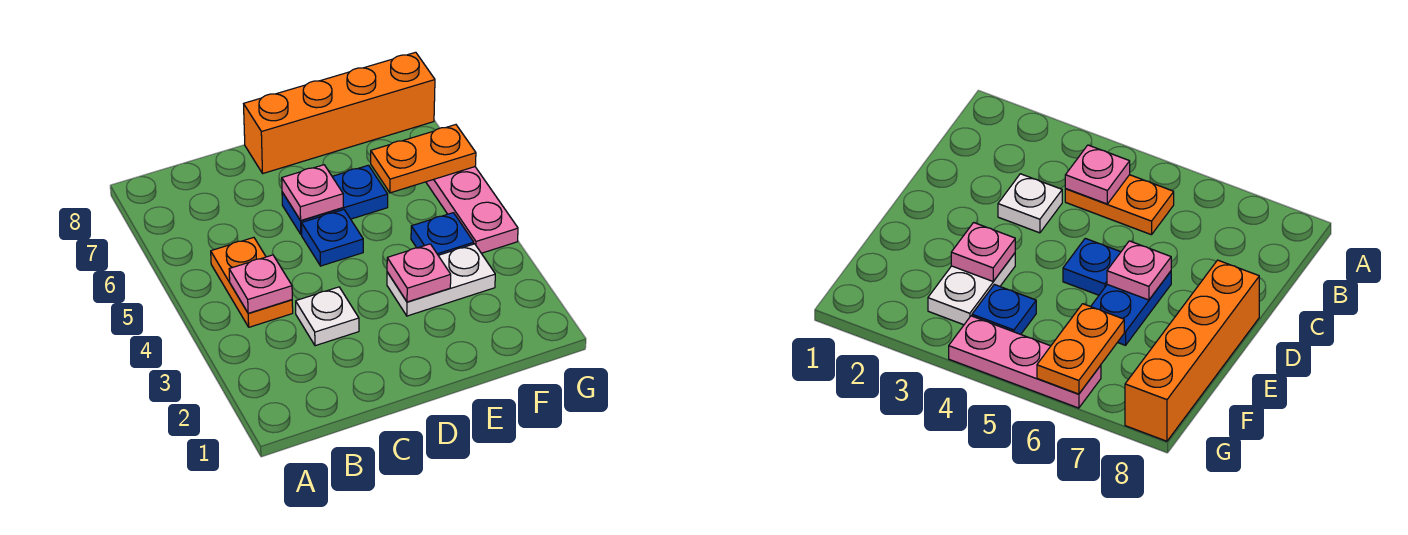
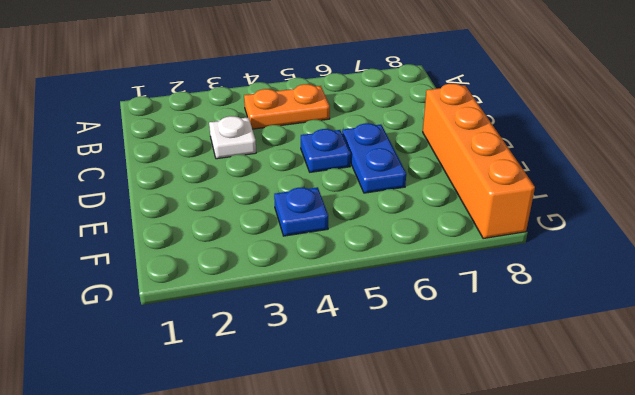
none -> white plate E3:F3 level 1
none -> pink plate G4:G6 level 1
none -> pink plate B4 level 2

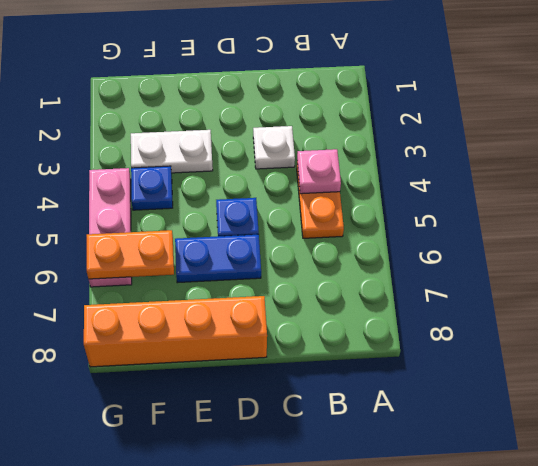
none -> pink plate D6 level 2
none -> pink plate E3 level 2

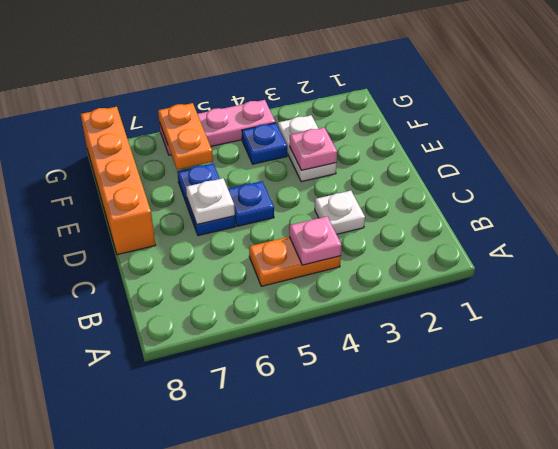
white plate D6 level 2 -> pink plate D6 level 2

